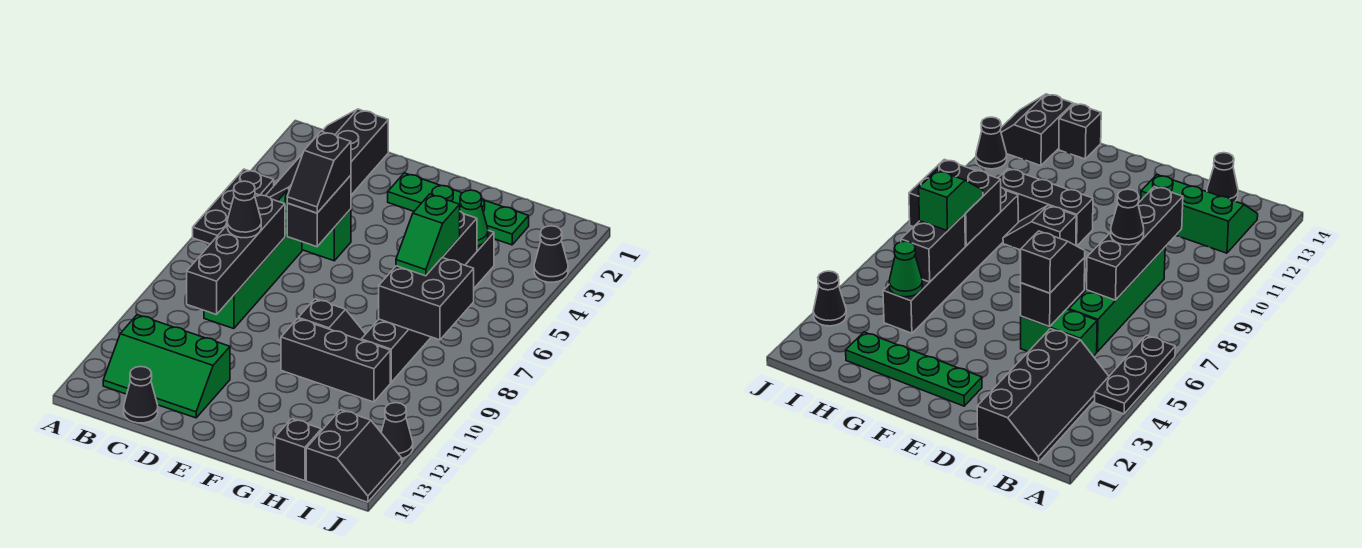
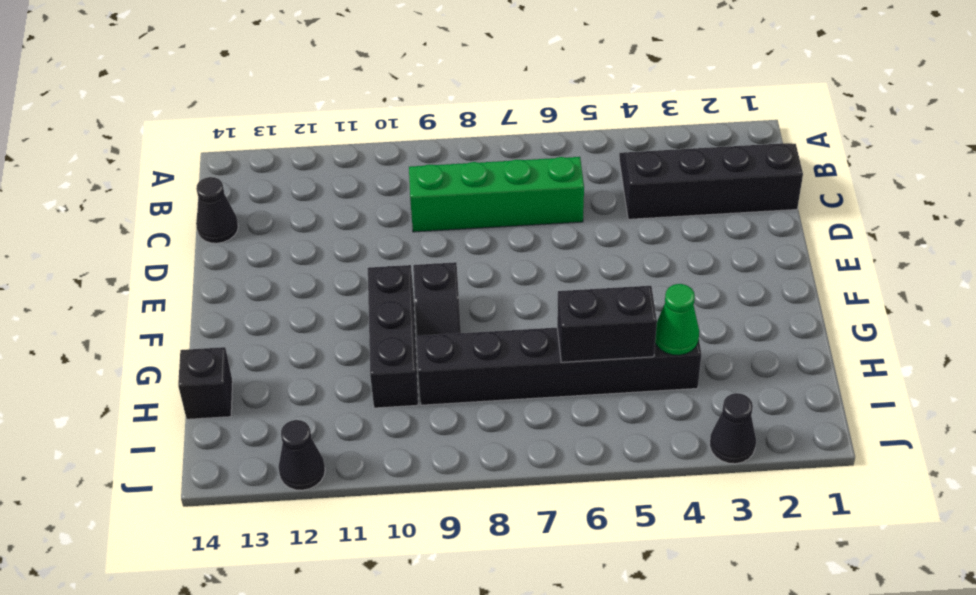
none -> black plate A4:A6 level 1
none -> green slope B12:D13 level 1 top 12
none -> green brick C5:D5 level 1

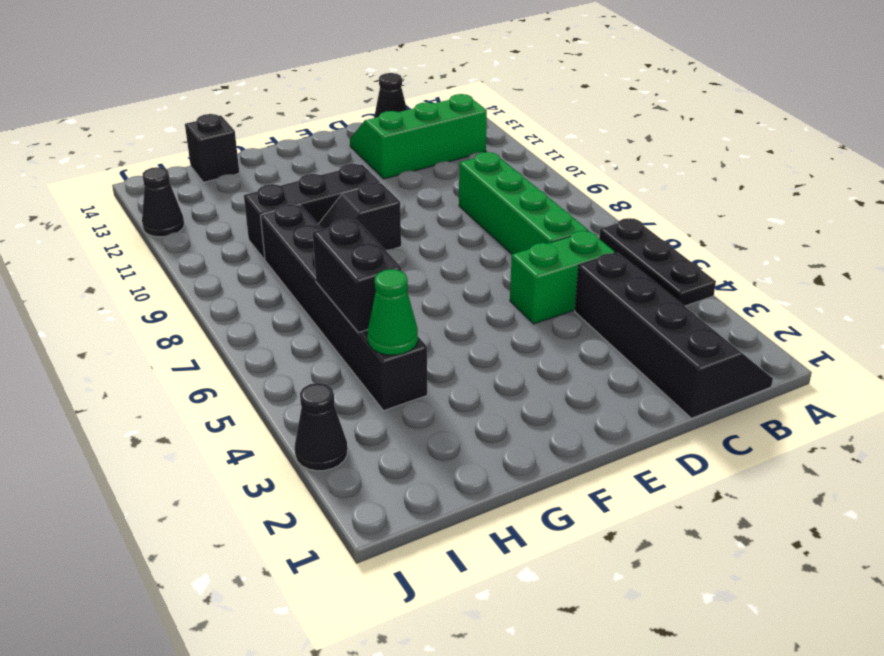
none -> green plate E2:H2 level 1
none -> black slope I13:J14 level 1 top I
none -> black brick C7:C10 level 2

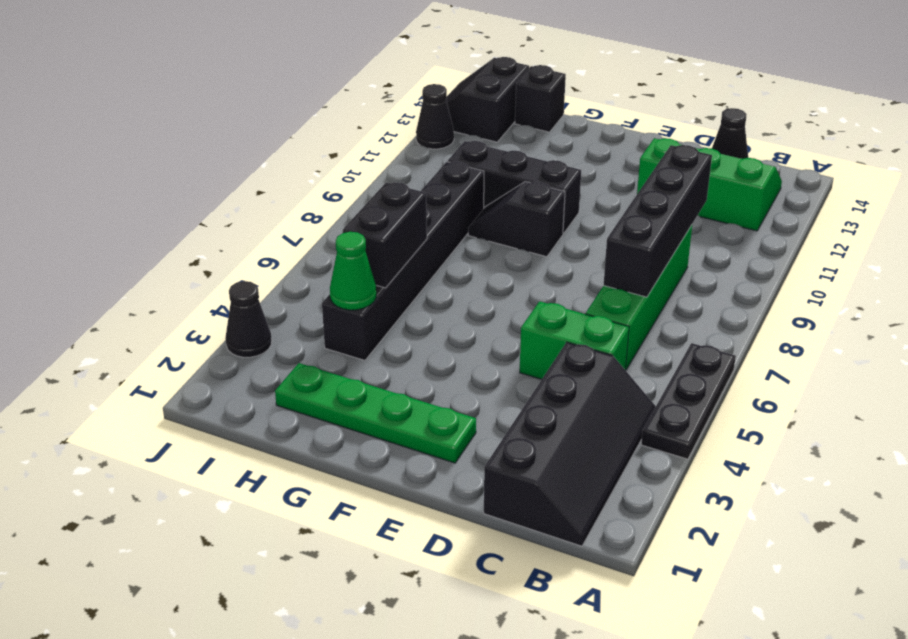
none -> black brick D5:D6 level 2
none -> black brick H7:I8 level 2
none -> black cone C8 level 3

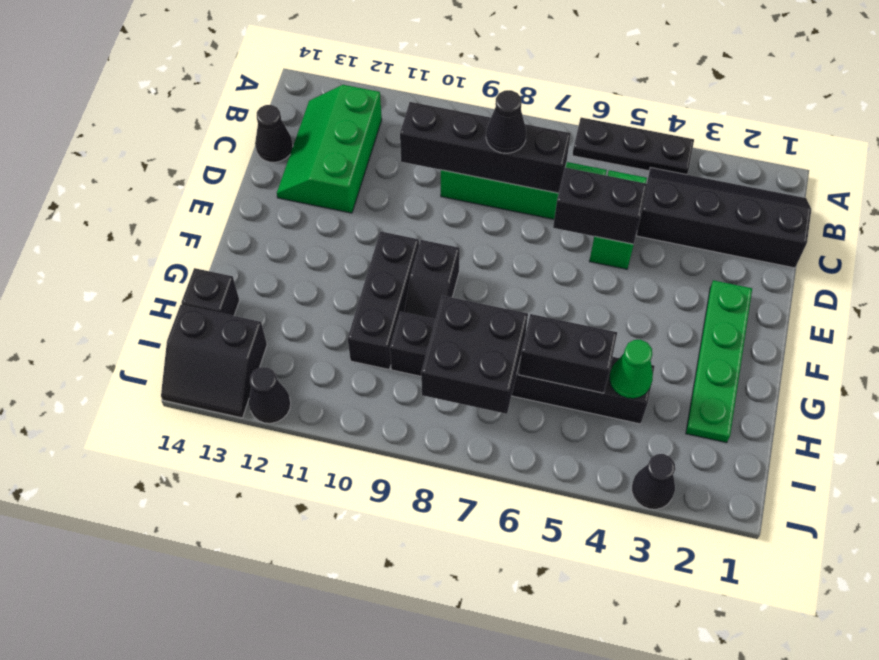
none -> black slope D5:D6 level 3 top 5
none -> green slope H6:H7 level 3 top 6

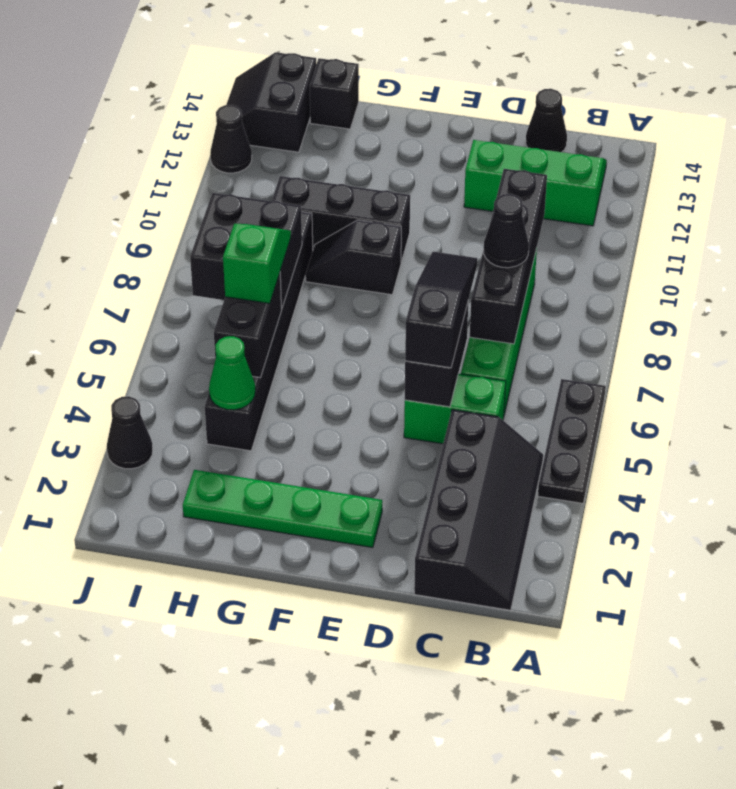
black slope D5:D7 level 3 top 5 -> black slope D5:D6 level 3 top 5

